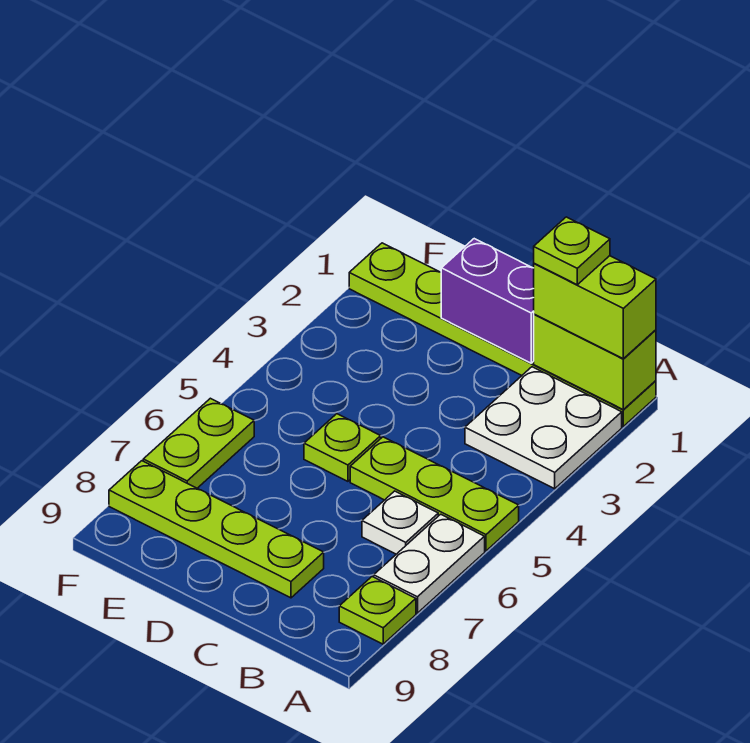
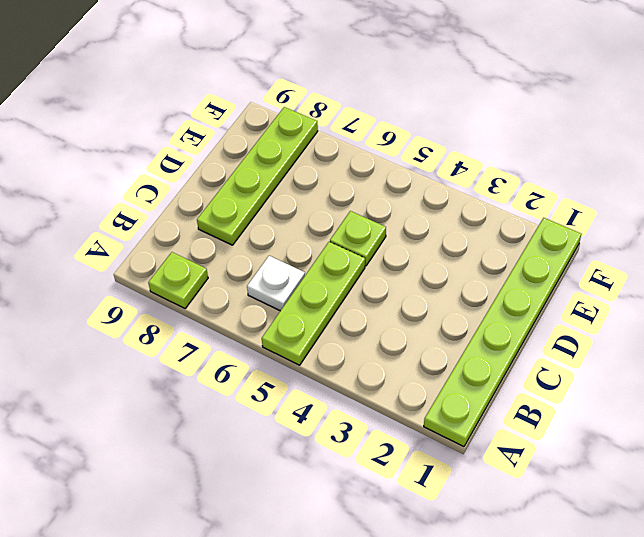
none -> white plate A2:B3 level 1
none -> white plate A6:A7 level 1
none -> lime plate F6:F7 level 1

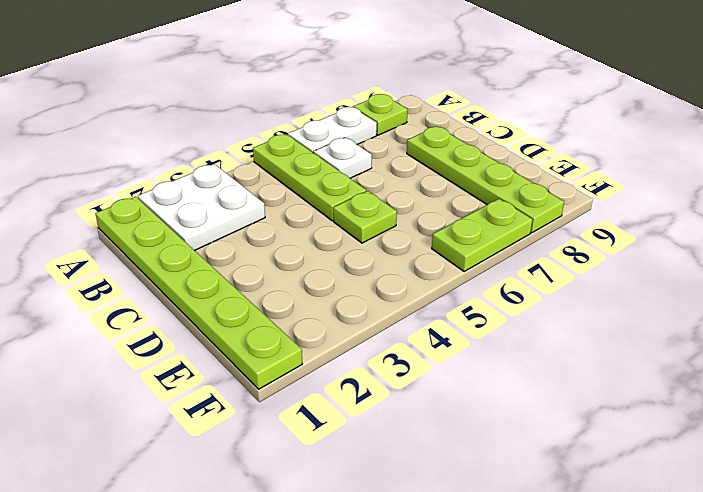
none -> lime brick A1:B1 level 2
none -> purple brick C1:D1 level 2
none -> lime brick A1:B1 level 3

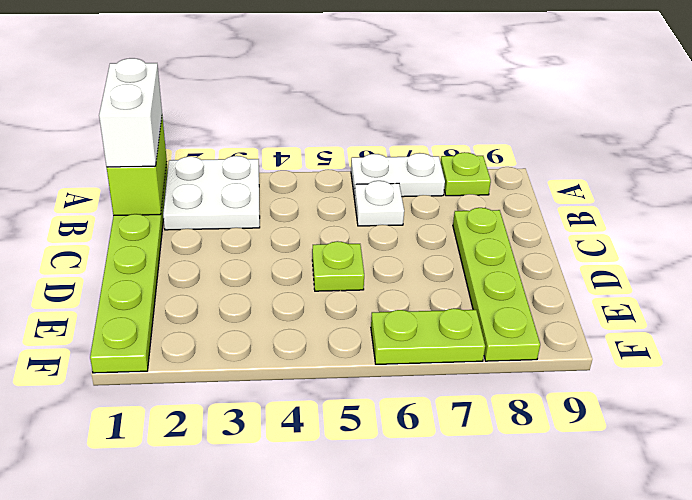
white brick A1:B1 level 3 -> lime brick A1:B1 level 3
none -> lime plate A5:C5 level 1
none -> purple brick C1:D1 level 2
none -> lime plate B1 level 4

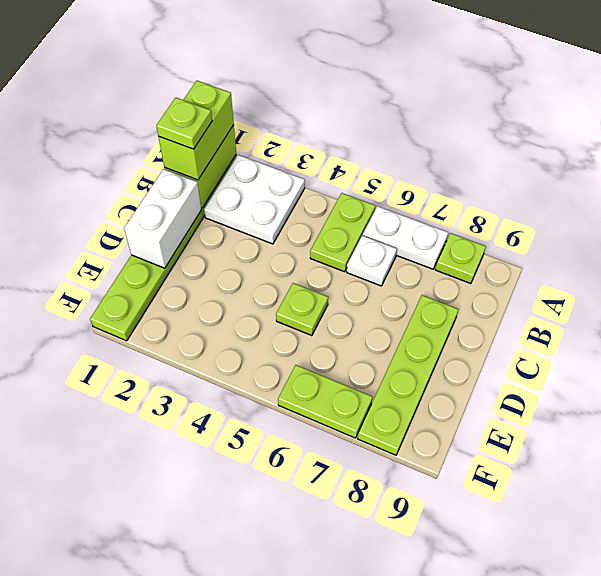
lime plate A5:B5 level 1 -> lime plate A5:C5 level 1
white brick C1:D1 level 2 -> purple brick C1:D1 level 2

